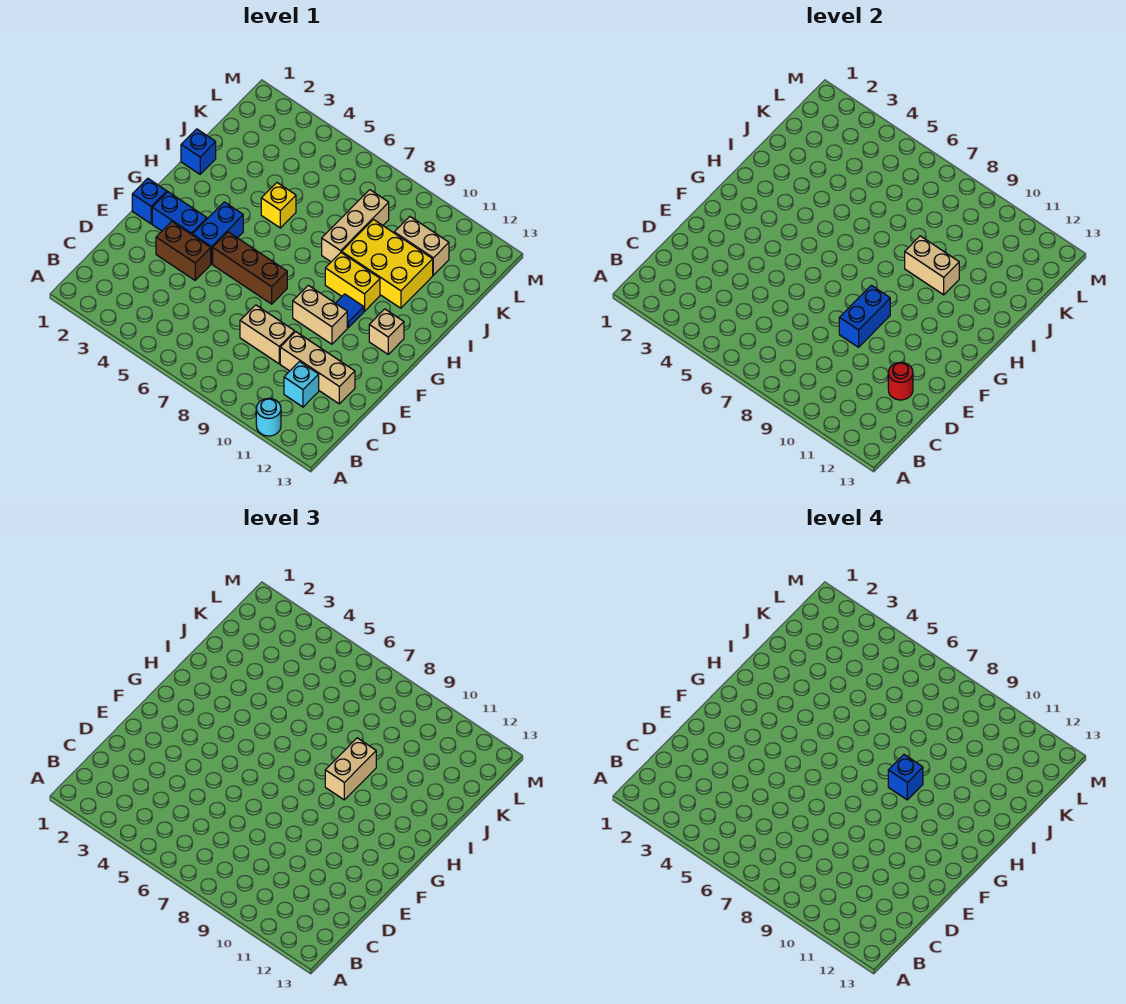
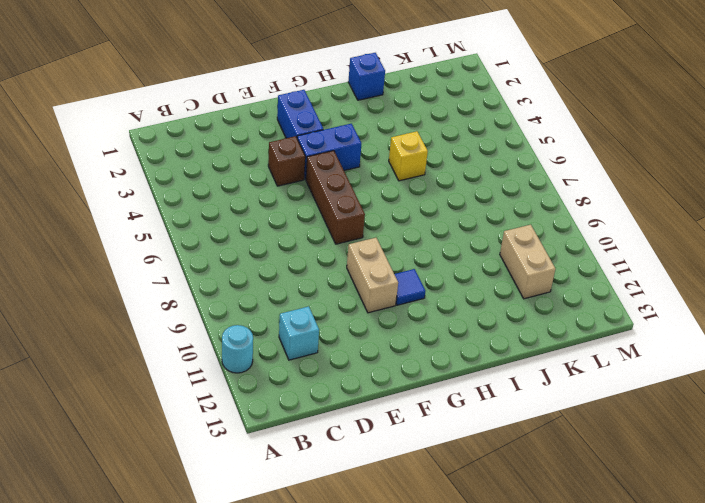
brown brick E4 level 1 -> brown brick E3:E4 level 1
none -> tan brick D8:D9 level 1
none -> tan brick D10:D12 level 1
none -> blue brick F1 level 1

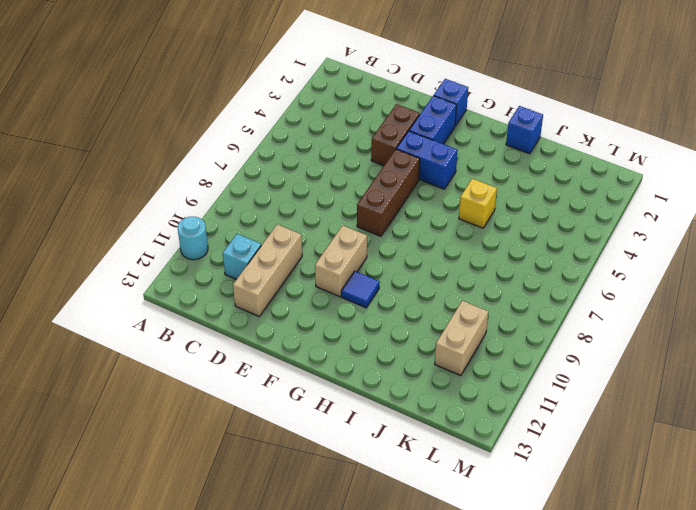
none -> tan brick D8:D9 level 1
none -> tan brick G12 level 1
none -> yellow brick H9:H10 level 1

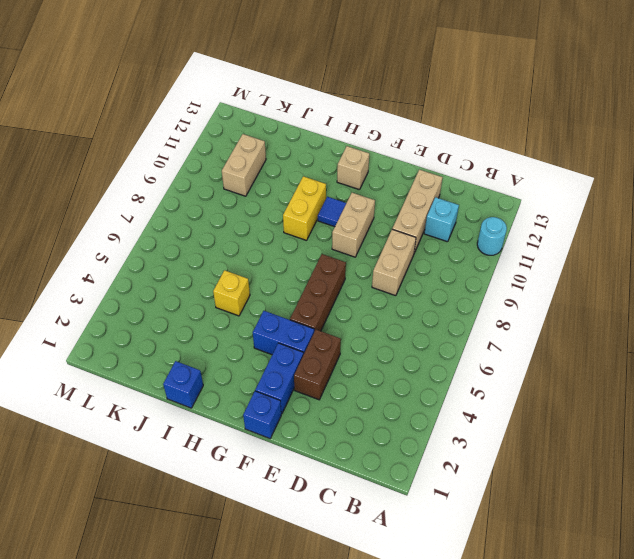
none -> tan brick I8:K8 level 1
none -> yellow brick I9:J11 level 1
none -> red round brick D12 level 2

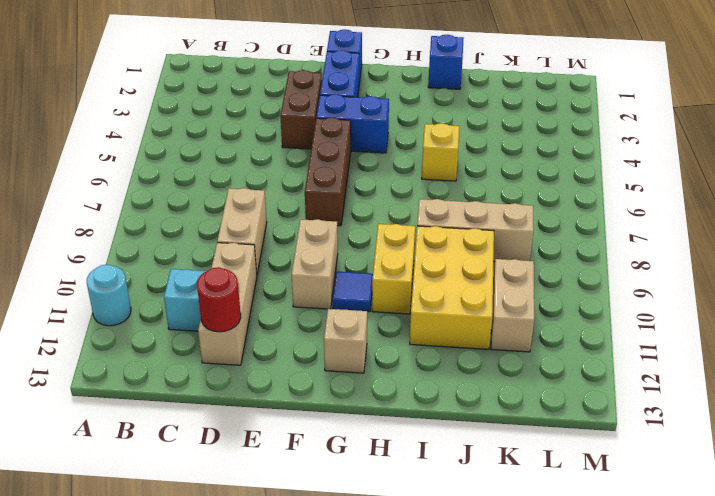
none -> blue brick E9:F9 level 2
none -> tan brick I9:I10 level 2
none -> tan brick H9:I9 level 3

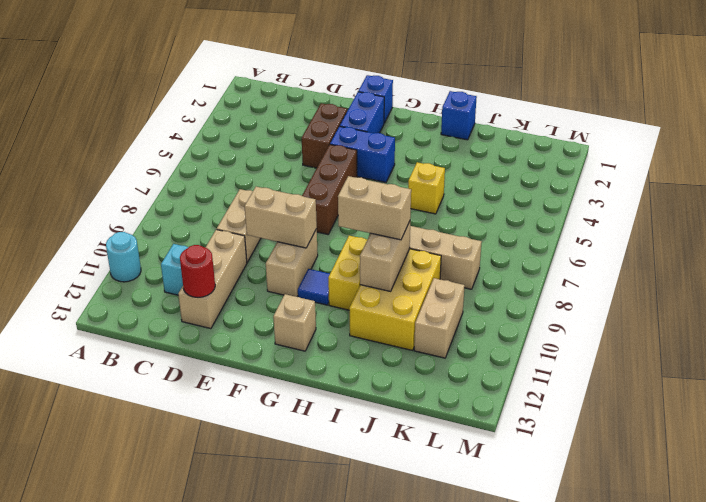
tan brick E9:F9 level 2 -> blue brick E9:F9 level 2
none -> blue brick H9 level 4

